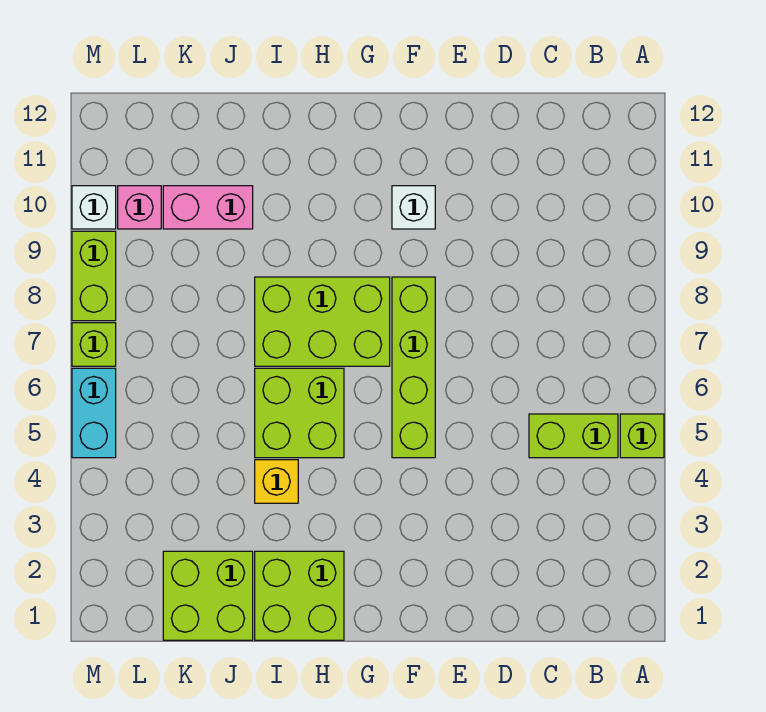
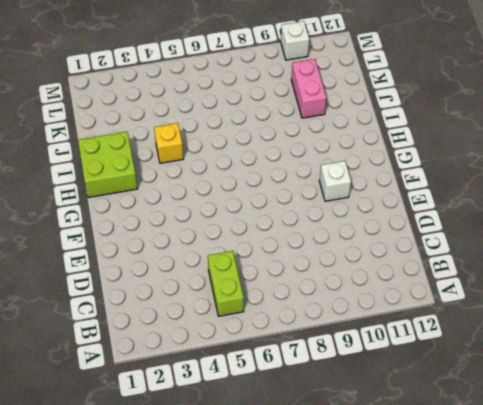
none -> lime brick A5 level 1
none -> lime brick F5:F8 level 1
none -> lime brick G7:I8 level 1

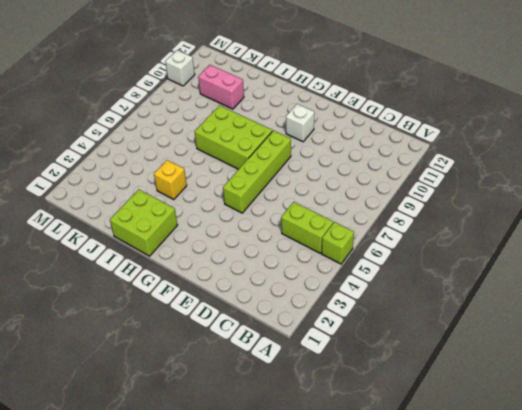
none -> lime brick H5:I6 level 1
none -> lime brick J1:K2 level 1
none -> pink brick L10 level 1

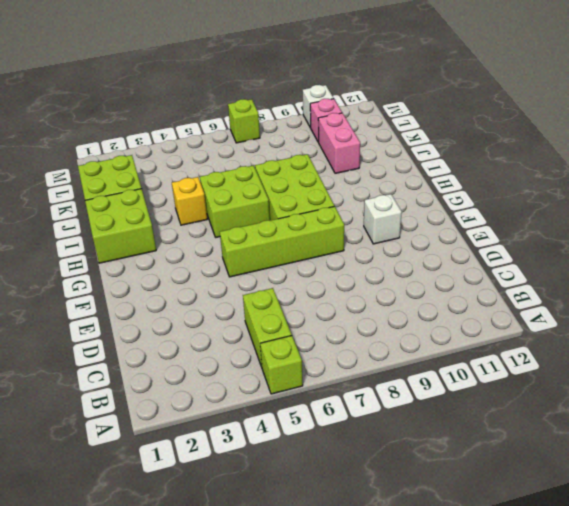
none -> cyan brick M5:M6 level 1
none -> lime brick M8:M9 level 1

